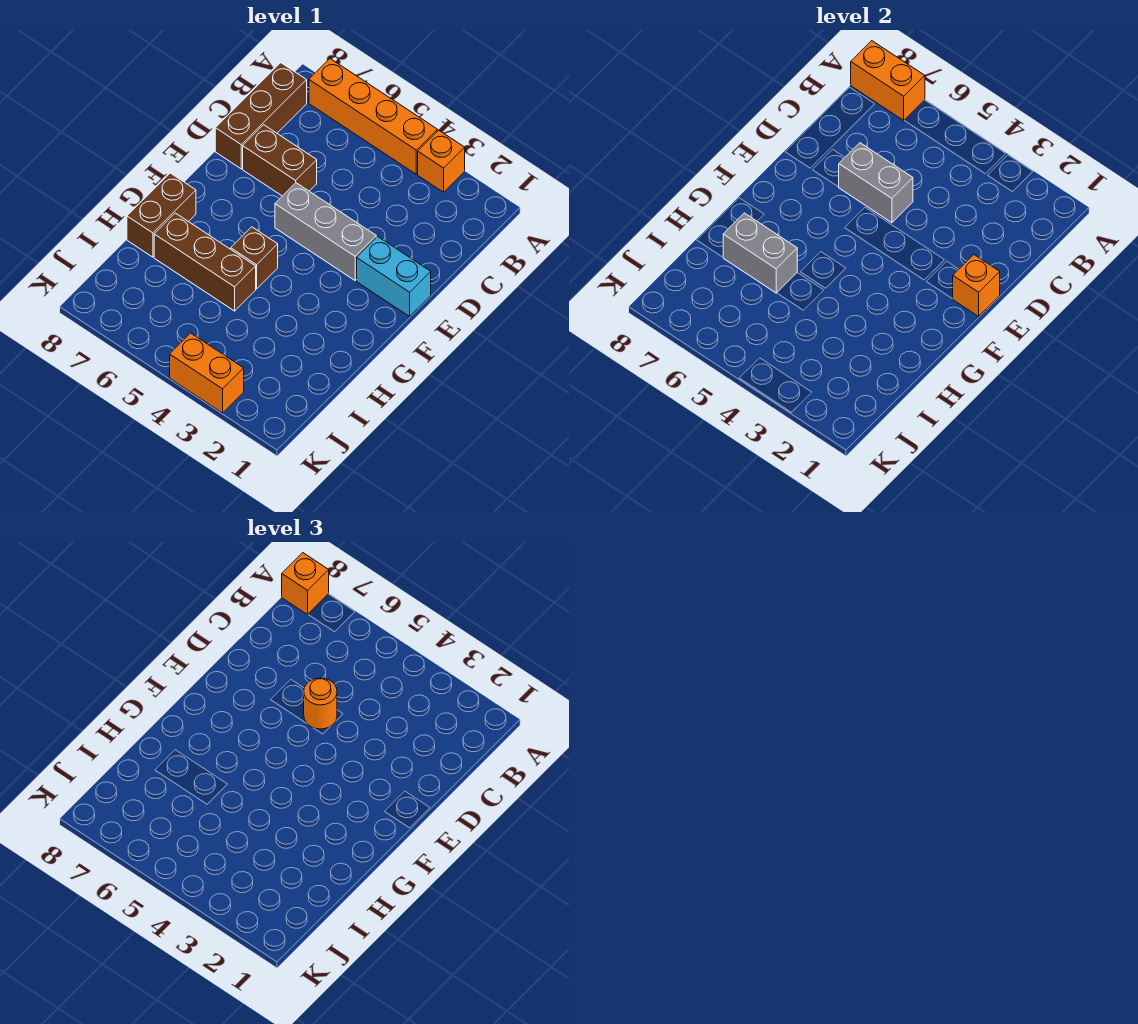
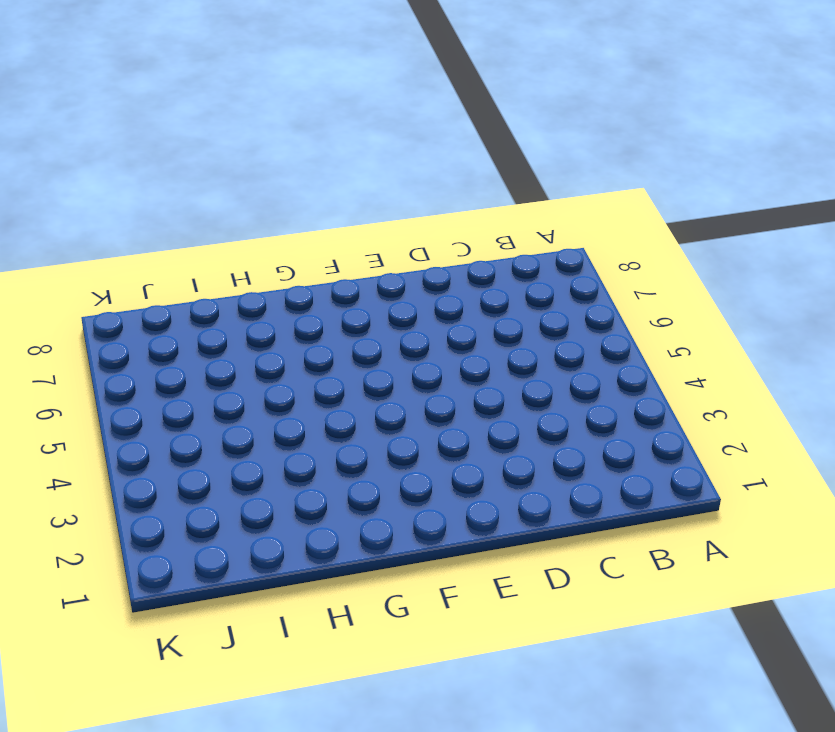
none -> orange brick A3 level 1
none -> orange brick A4:A7 level 1
none -> brown brick B8:D8 level 1

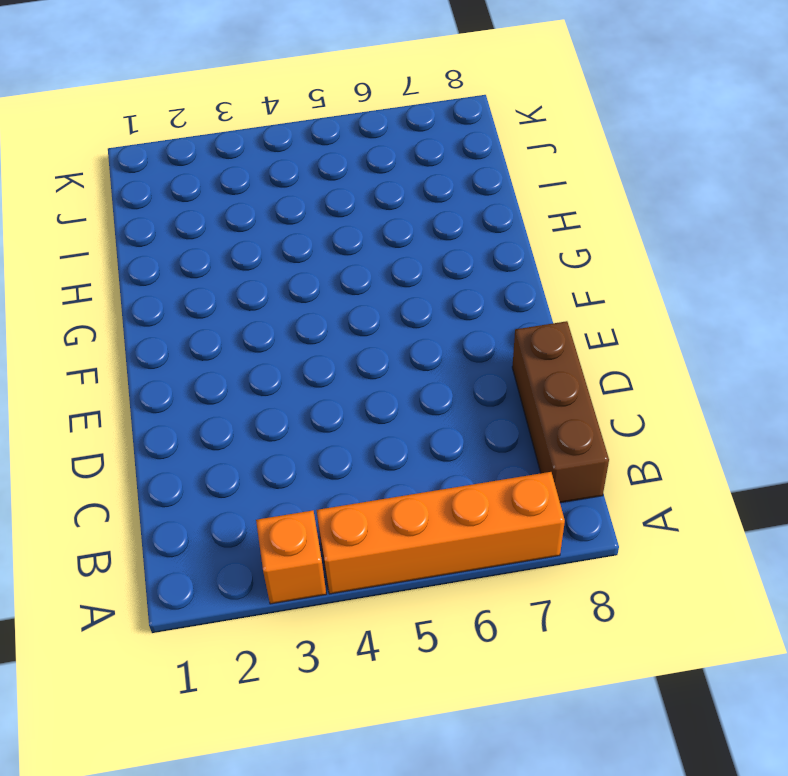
none -> brown brick D6:D7 level 1
none -> cyan brick E1:E2 level 1
none -> grey brick E3:E5 level 1

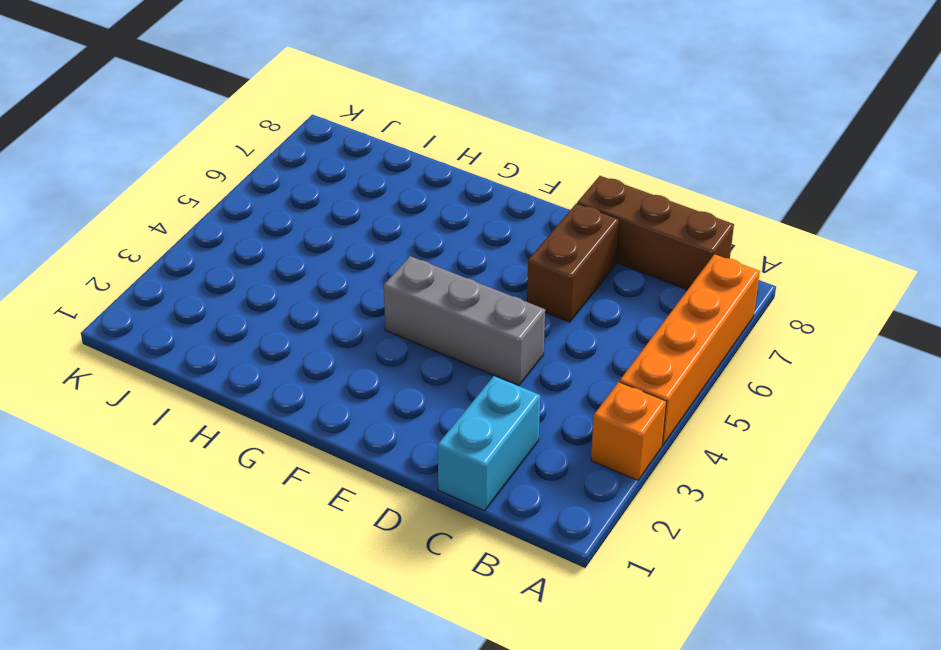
cyan brick C1:C2 level 1 -> cyan brick E1:E2 level 1
grey brick D4:F4 level 1 -> grey brick E3:E5 level 1
none -> brown brick G5 level 1
none -> brown brick G8:H8 level 1
none -> brown brick H5:H7 level 1

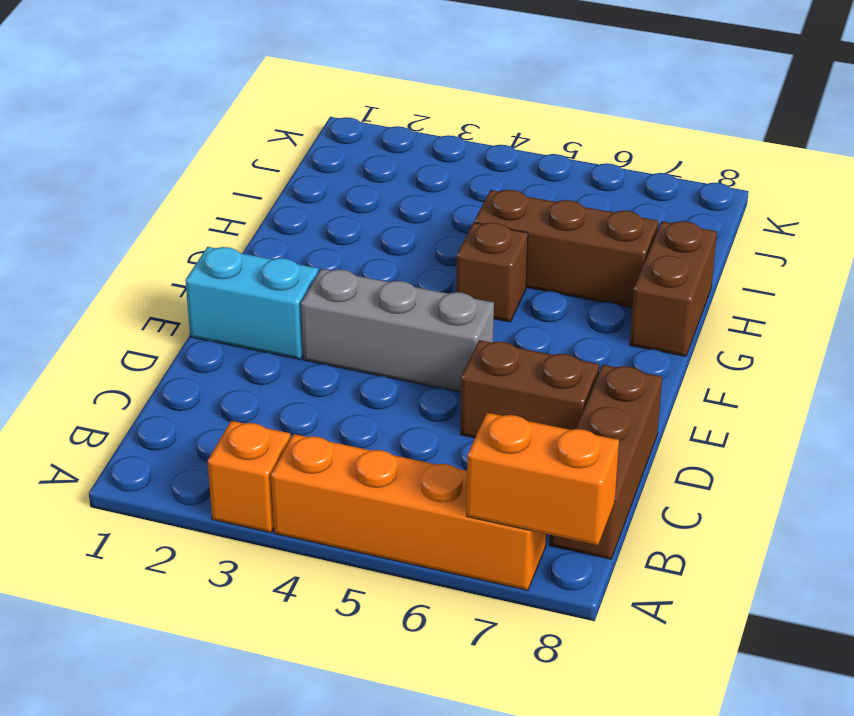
none -> orange brick K3:K4 level 1
none -> grey brick D5:D6 level 2
none -> orange brick E1 level 2

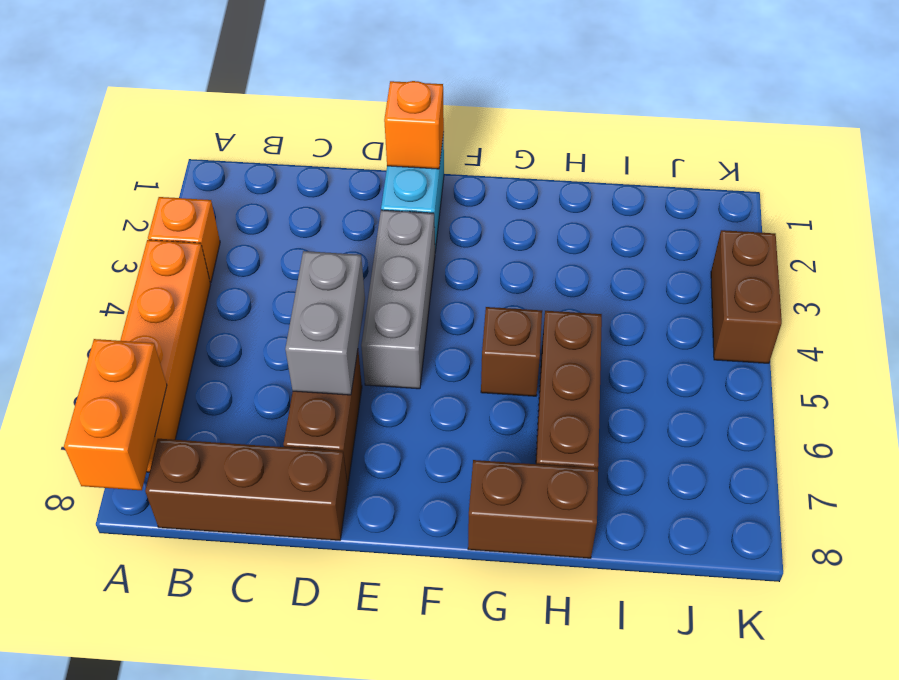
brown brick K3:K4 level 1 -> orange brick K3:K4 level 1
none -> grey brick H6:H7 level 2
none -> orange brick A8 level 3
none -> orange round brick D5 level 3

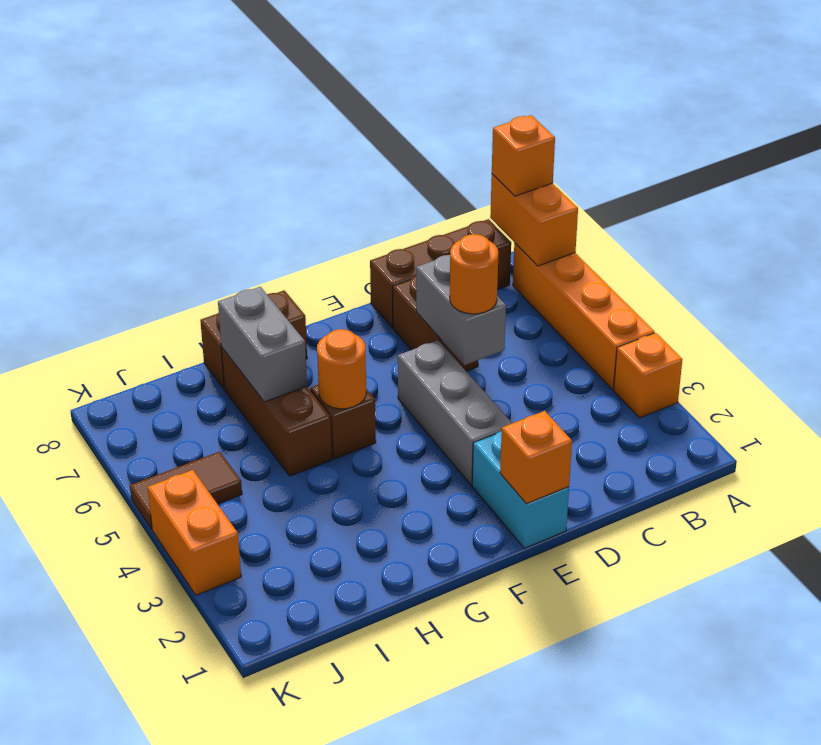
orange round brick G5 level 2 -> none
brown tile J5:K5 level 1 -> none

